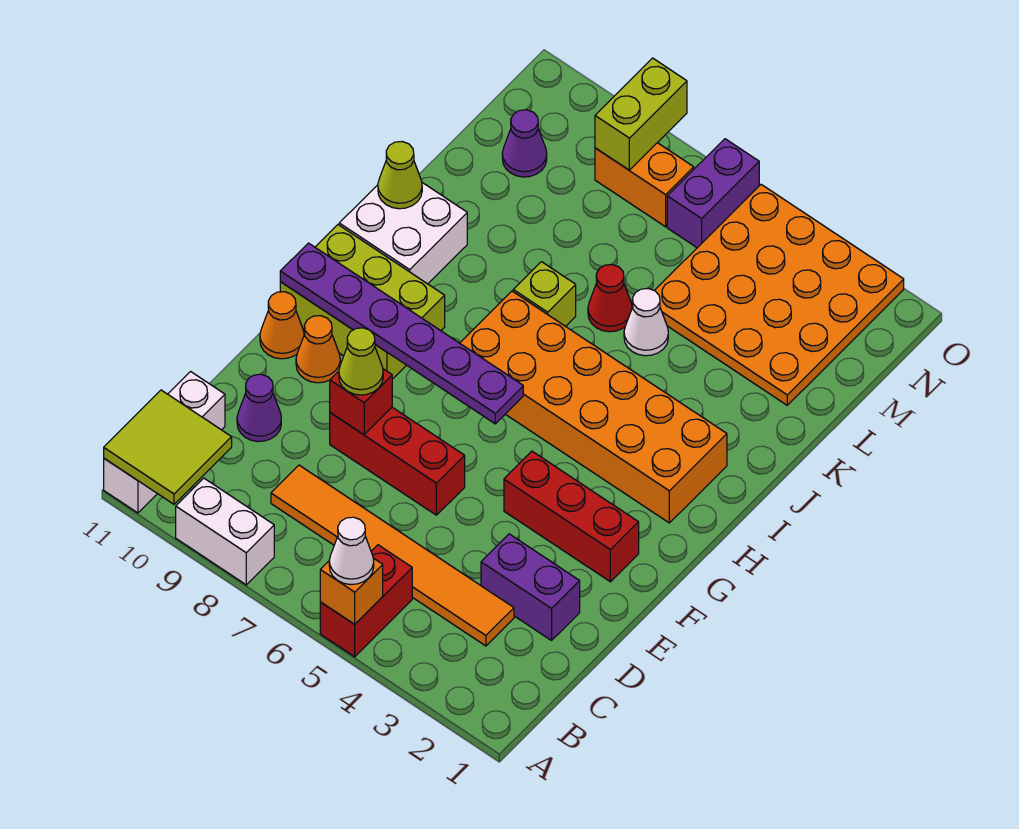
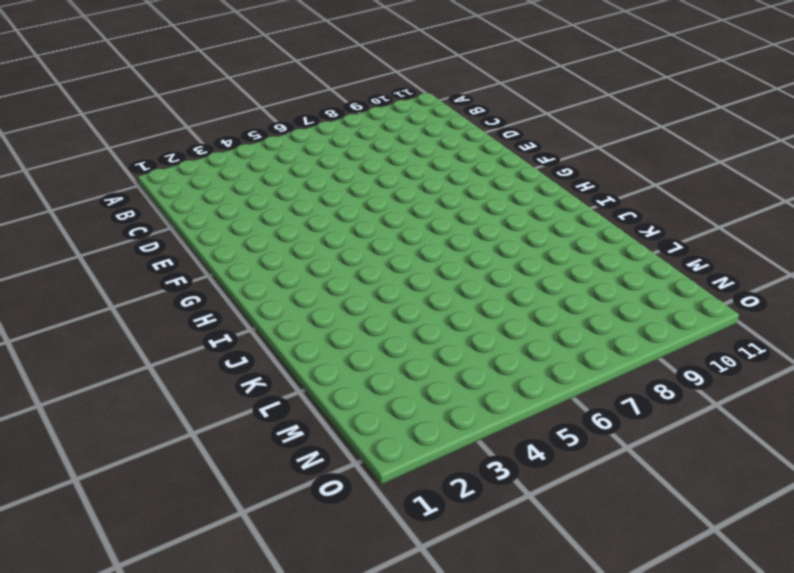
none -> red brick A5:B5 level 1
none -> white brick A8:A9 level 1
none -> white brick A11:C11 level 1

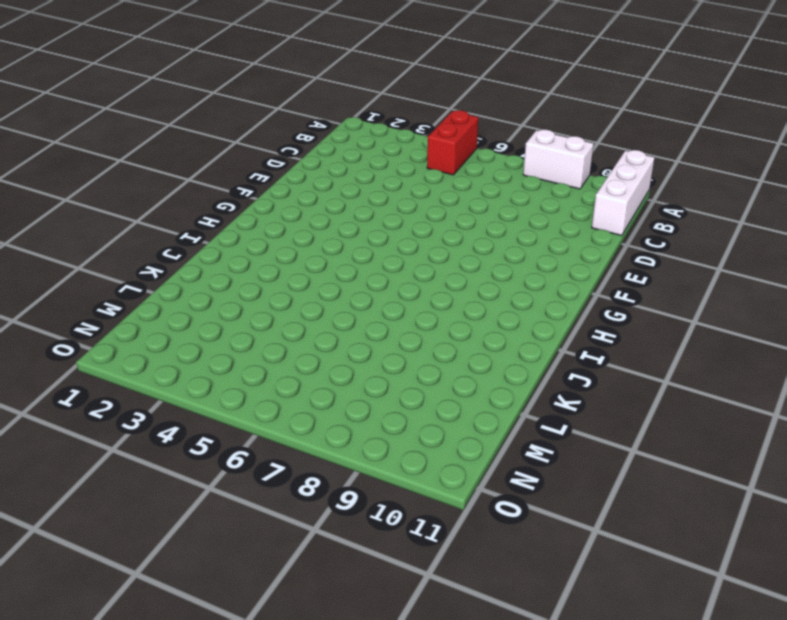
none -> orange tile C3:C8 level 1
none -> purple brick D2:D3 level 1
none -> purple cone D10 level 1

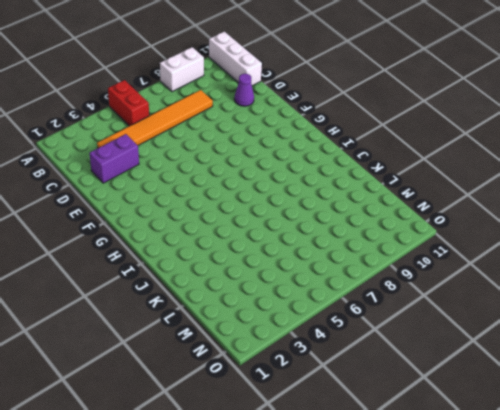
none -> red brick E6:E8 level 1
none -> red brick F2:F4 level 1
none -> orange cone F10 level 1

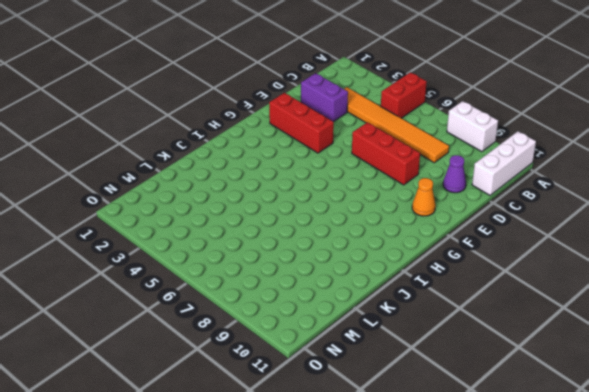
none -> orange cone F11 level 1
none -> lime brick G9:H11 level 1
none -> orange brick H2:I7 level 1

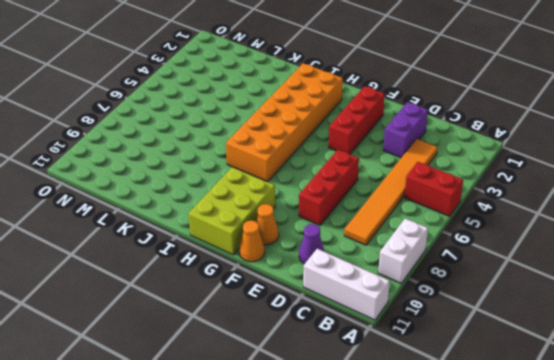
none -> white brick I10:J11 level 1
none -> lime brick J7 level 1
none -> white cone K5 level 1

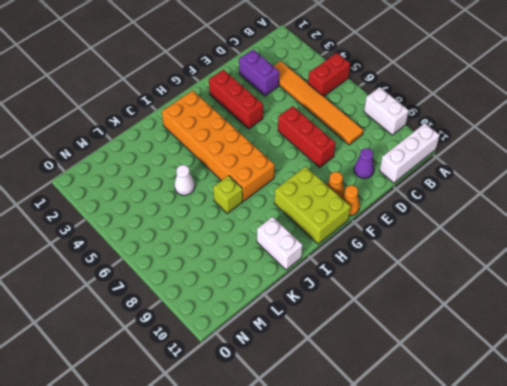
white brick J10:J11 level 1 -> white brick I10:J11 level 1
none -> red cone K6 level 1
none -> orange plate L2:O5 level 1
none -> purple cone M10 level 1

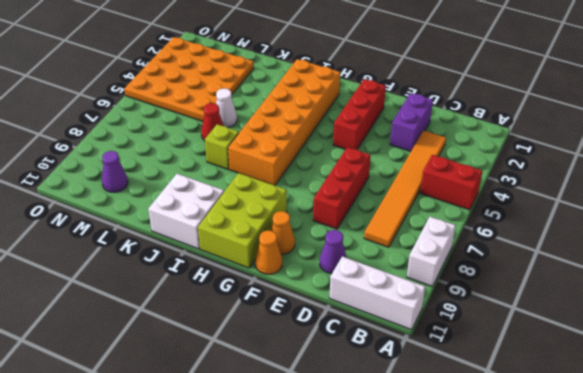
none -> purple brick N6:O6 level 1
none -> orange brick N7:N8 level 1
none -> orange brick A5 level 2

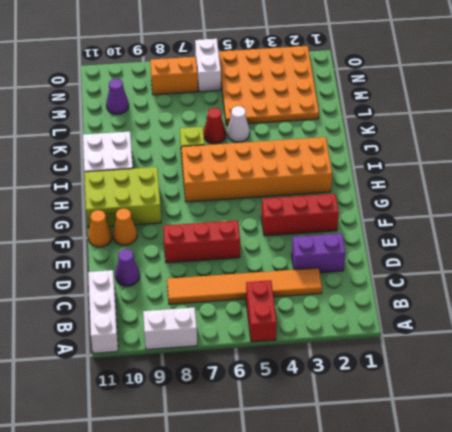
white brick N6:O6 level 1 -> purple brick N6:O6 level 1
none -> orange brick A5 level 2
none -> lime tile A10:B11 level 2
none -> red brick E8 level 2

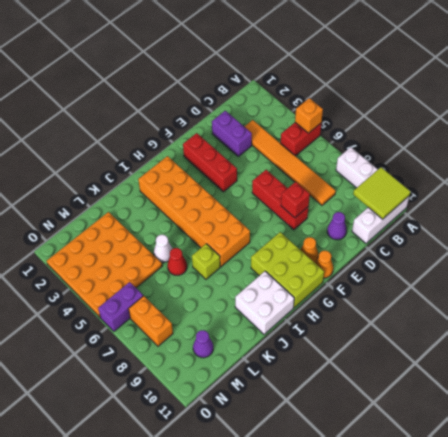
none -> purple plate G6:G11 level 2
none -> lime cone J11 level 2
none -> lime brick N8:O8 level 2

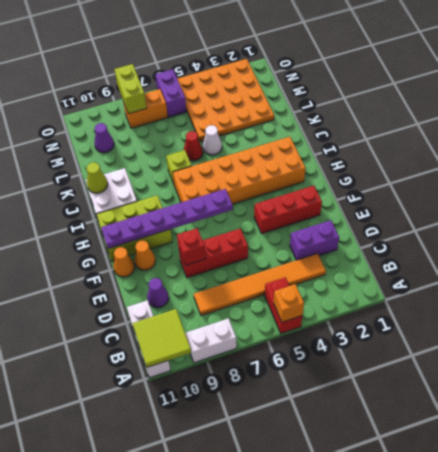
none -> white cone A5 level 3
none -> lime cone E8 level 3

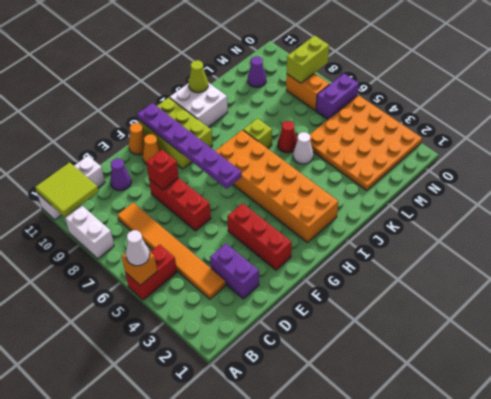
none -> lime cone E8 level 3

